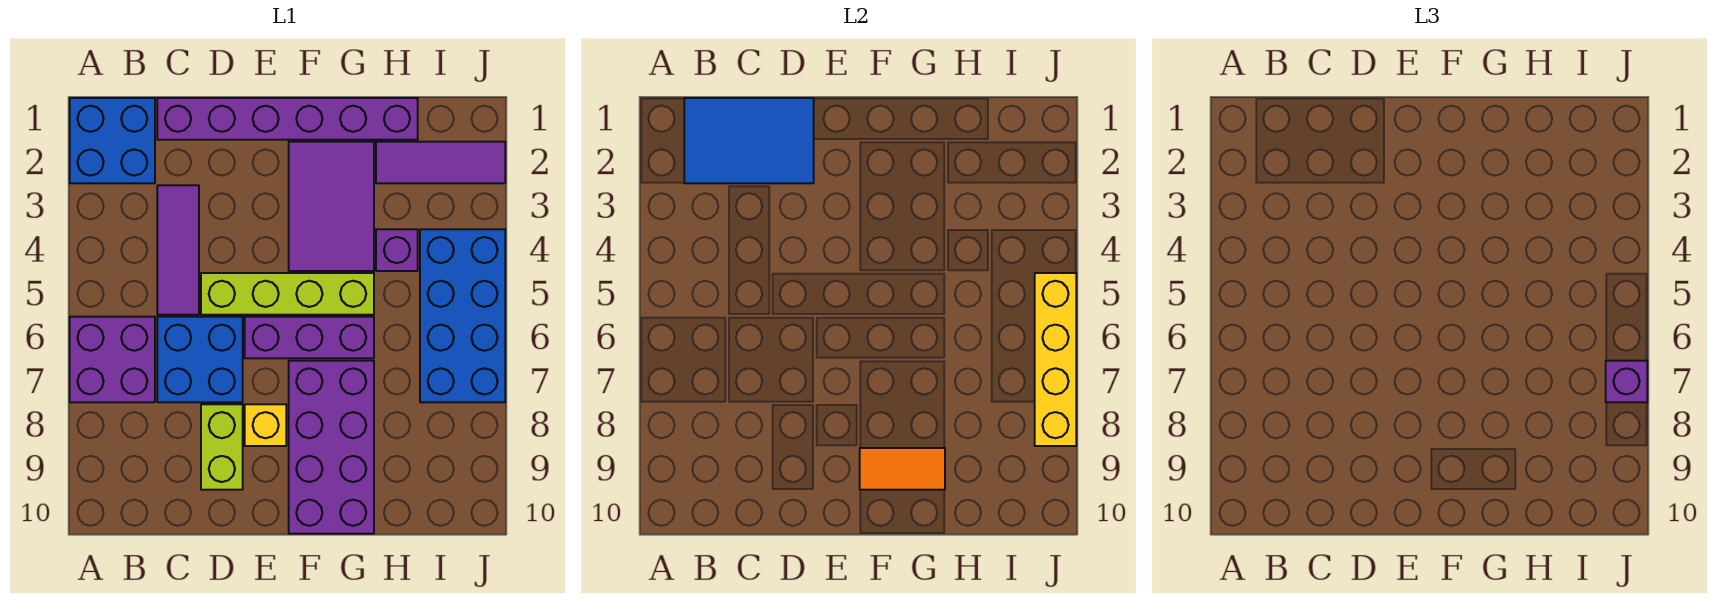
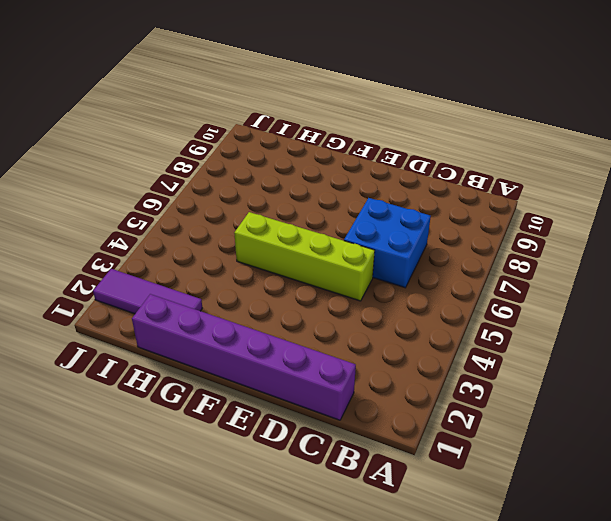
none -> blue brick A1:B2 level 1
none -> purple brick A6:B7 level 1
none -> purple tile C3:C5 level 1

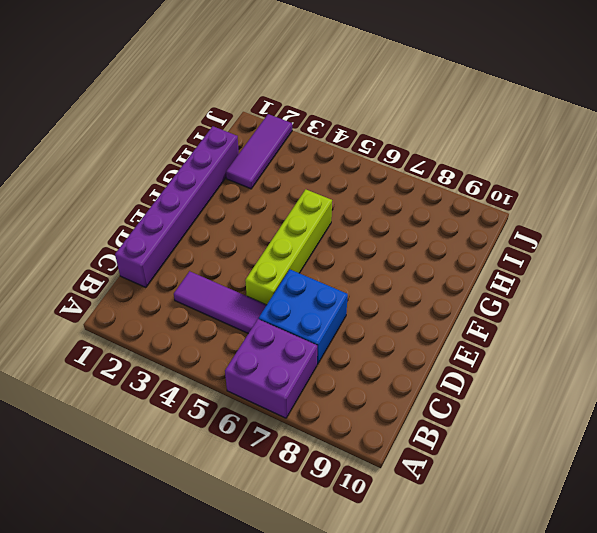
none -> blue brick A1:B2 level 1
none -> lime brick D8:D9 level 1
none -> purple brick E6:G6 level 1

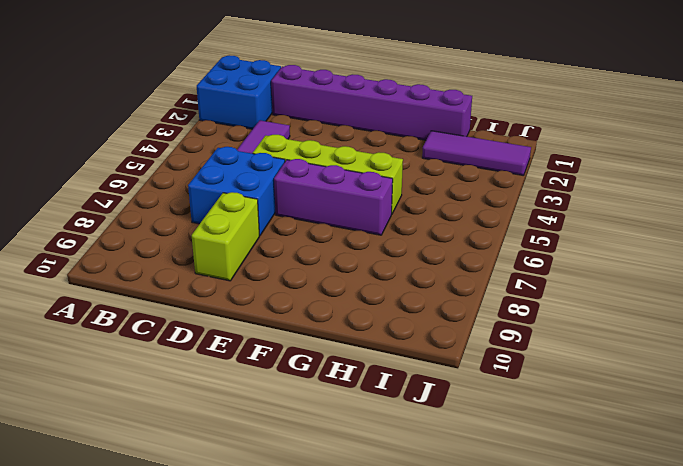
none -> purple brick A6:B7 level 1
none -> yellow brick E8 level 1
none -> purple tile F2:G4 level 1

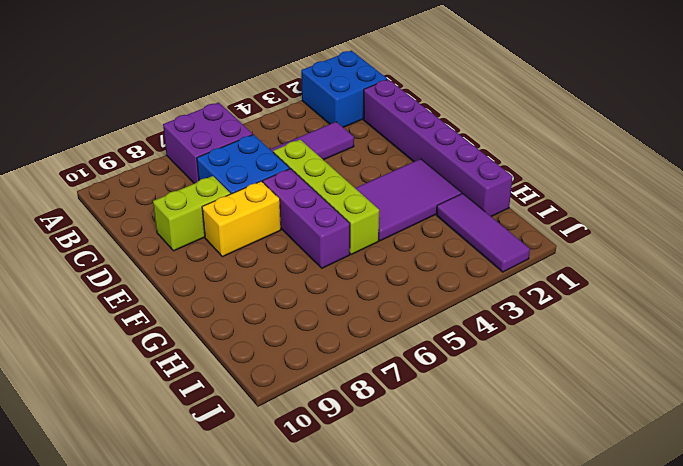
yellow brick E7:E8 level 1 -> yellow brick E8 level 1
none -> purple brick F7:G10 level 1
none -> purple brick H4 level 1
none -> blue brick I4:J7 level 1

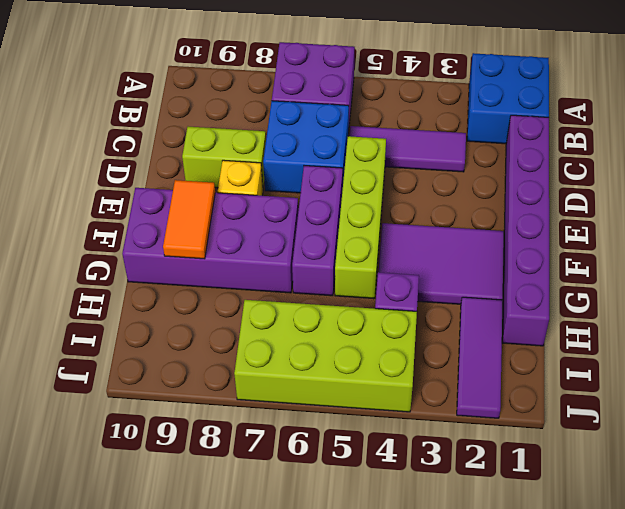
lime brick I4:J7 level 1 -> blue brick I4:J7 level 1
none -> blue tile B1:D2 level 2
none -> yellow brick J5:J8 level 2
none -> purple brick J7 level 3

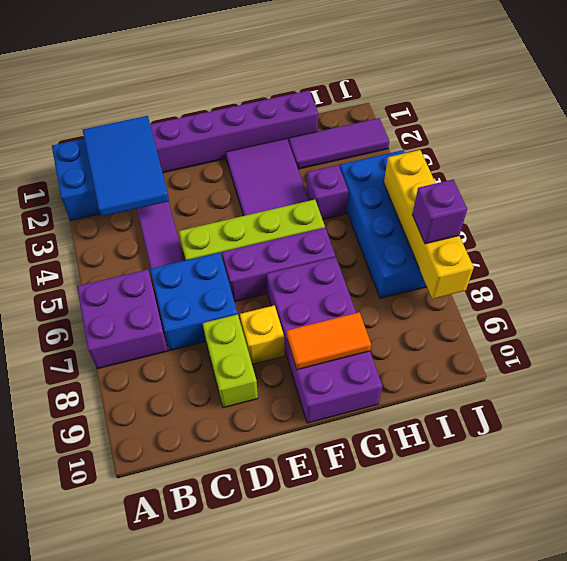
blue tile B1:C3 level 2 -> blue tile B1:D2 level 2

